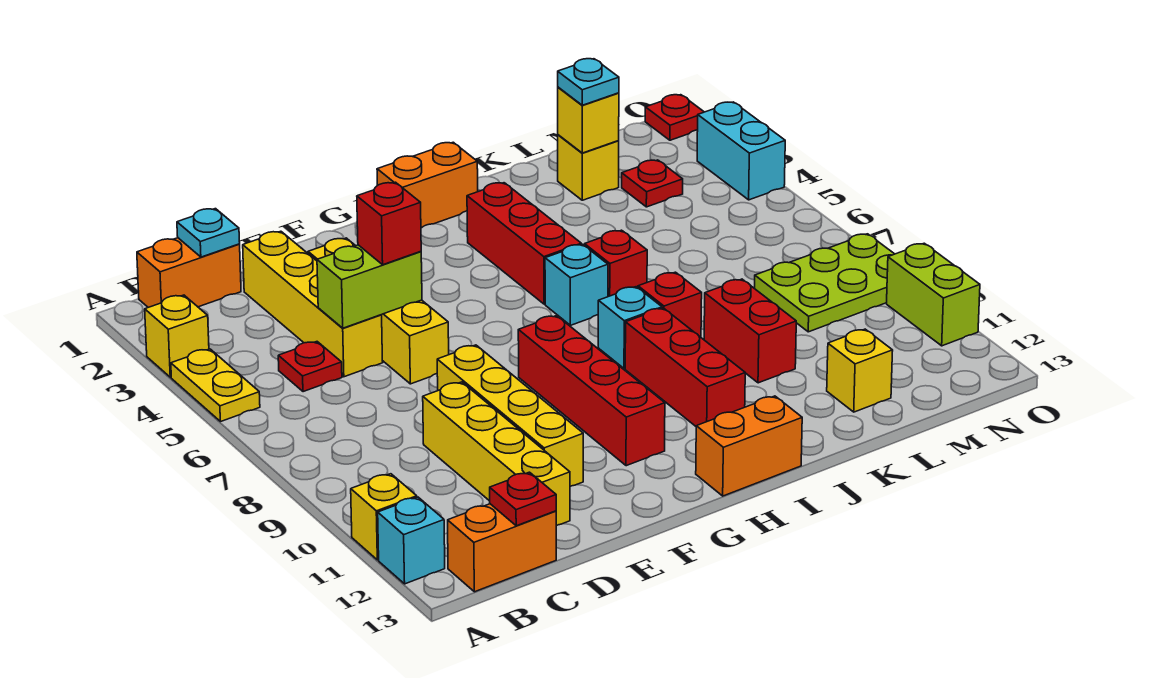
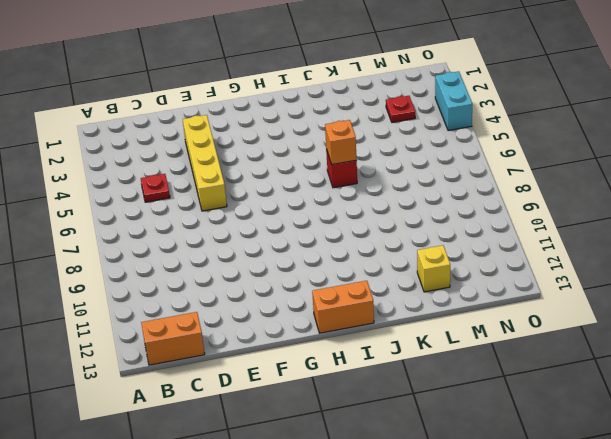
orange brick J6 level 2 -> none
none -> yellow brick A3 level 1
none -> yellow plate A4:A5 level 1
none -> yellow brick A11 level 1
none -> cyan brick A12 level 1

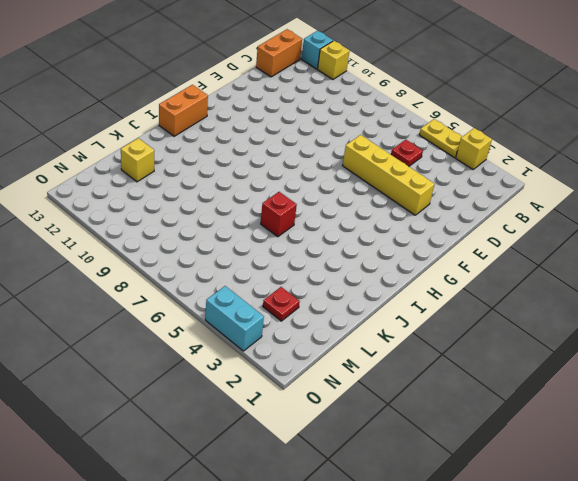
none -> orange brick B1:C1 level 1
none -> yellow brick D2:D5 level 1
none -> yellow brick D9:D12 level 1
none -> yellow brick E8:E11 level 1

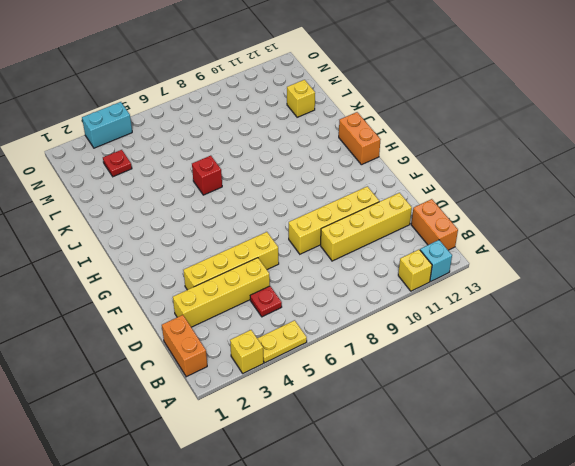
none -> red brick G8:G11 level 1
none -> orange brick H1:I1 level 1
none -> red brick I3:I5 level 1
none -> cyan brick I6 level 1

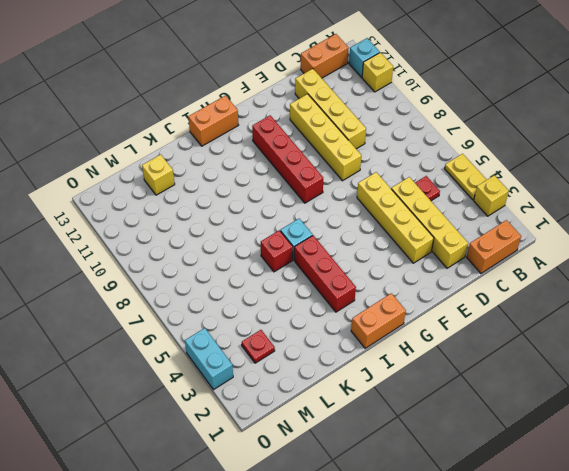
none -> cyan brick I8 level 1
none -> red brick I9:I11 level 1
none -> red brick J8 level 1
none -> red brick K9:K10 level 1

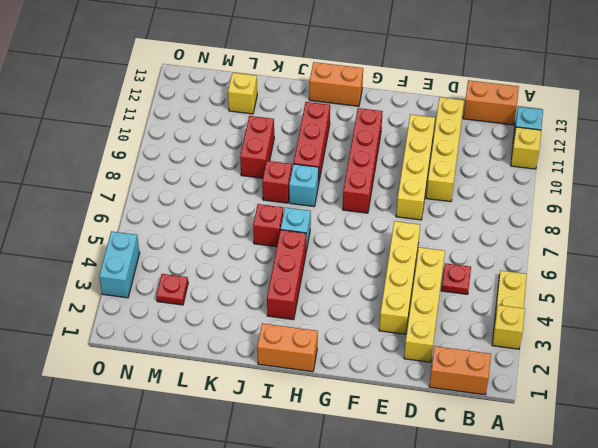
none -> yellow brick L2 level 1
none -> lime plate M8:O9 level 1
none -> red plate O1 level 1
none -> lime brick O10:O11 level 1

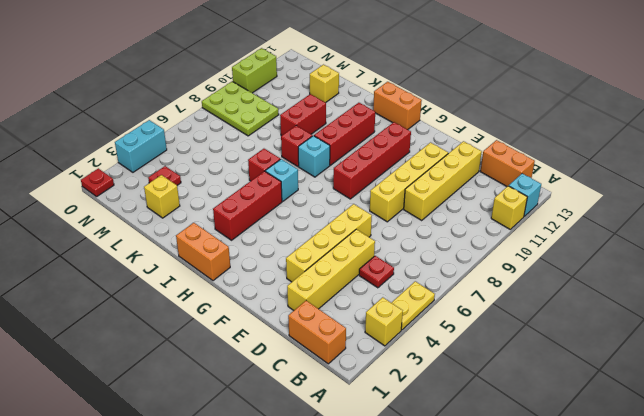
none -> cyan plate C1 level 2
none -> red plate C13 level 2
none -> lime brick D5:E5 level 2
none -> yellow brick L2 level 2

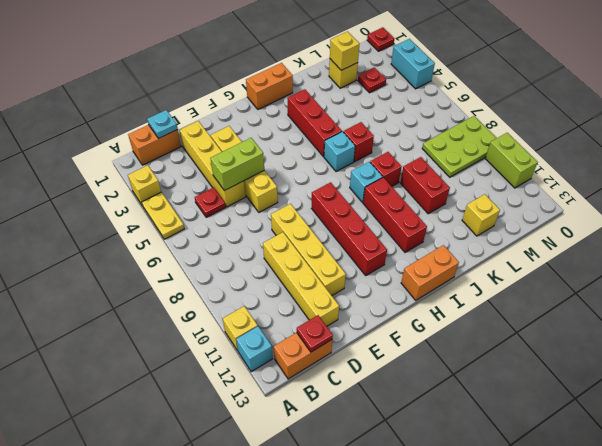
none -> red brick E5 level 3
none -> cyan plate L2 level 3

